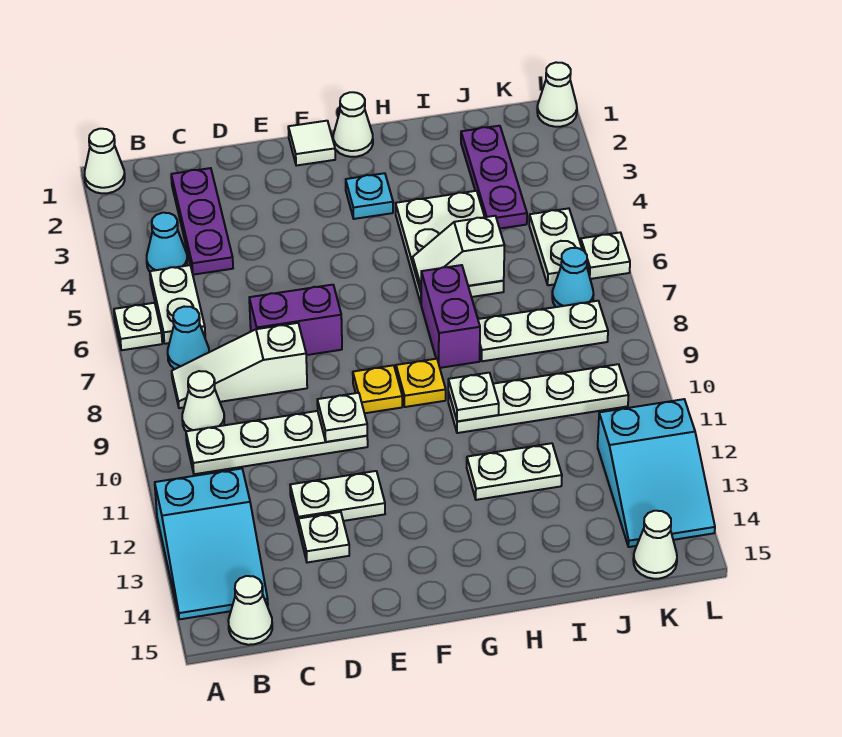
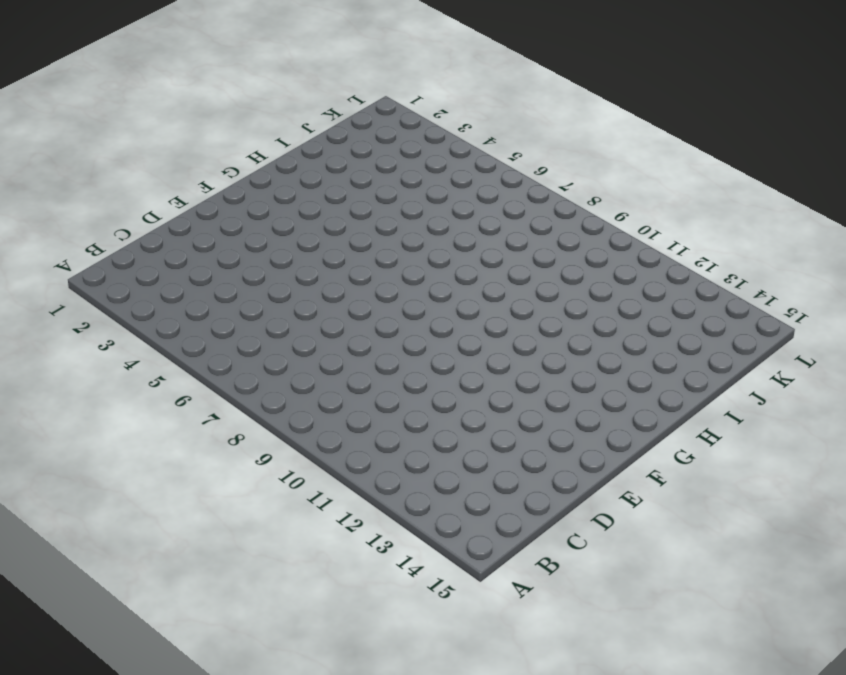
none -> white cone A1 level 1
none -> white plate A6 level 1
none -> cyan slope A12:B14 level 1 top 12
none -> cyan cone B4 level 1

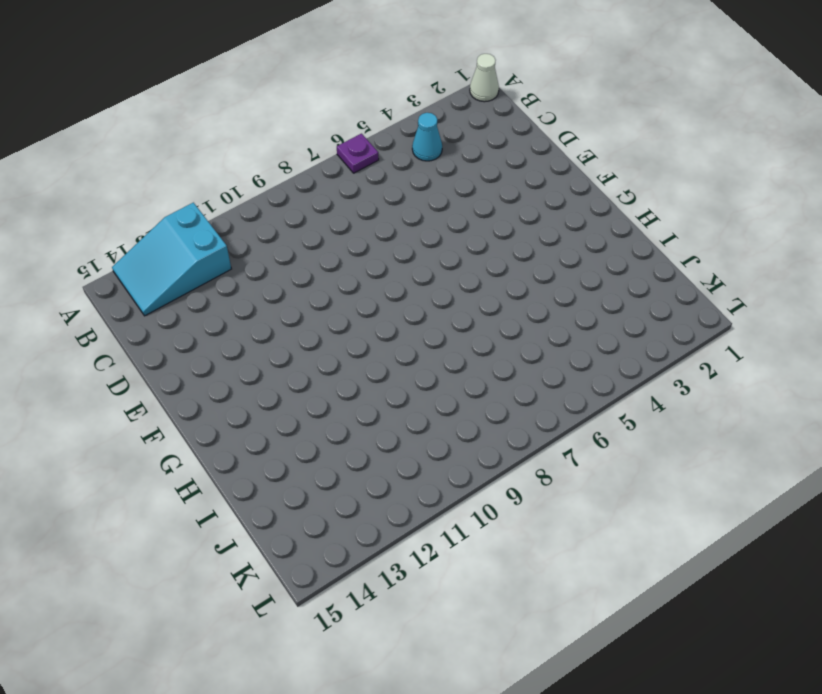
purple plate A6 level 1 -> white plate A6 level 1
none -> white plate B5:B6 level 1
none -> cyan cone B7 level 1
none -> white slope B8:D8 level 1 top D
none -> white cone B9 level 1

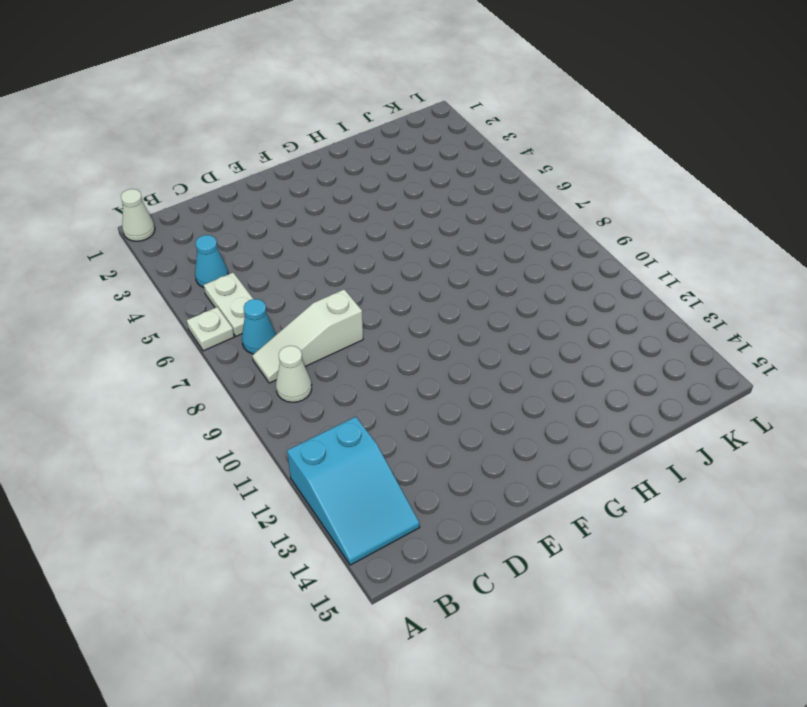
none -> white plate B10:E10 level 1
none -> white cone B15 level 1
none -> purple plate C2:C4 level 1
none -> purple brick D7:E7 level 1

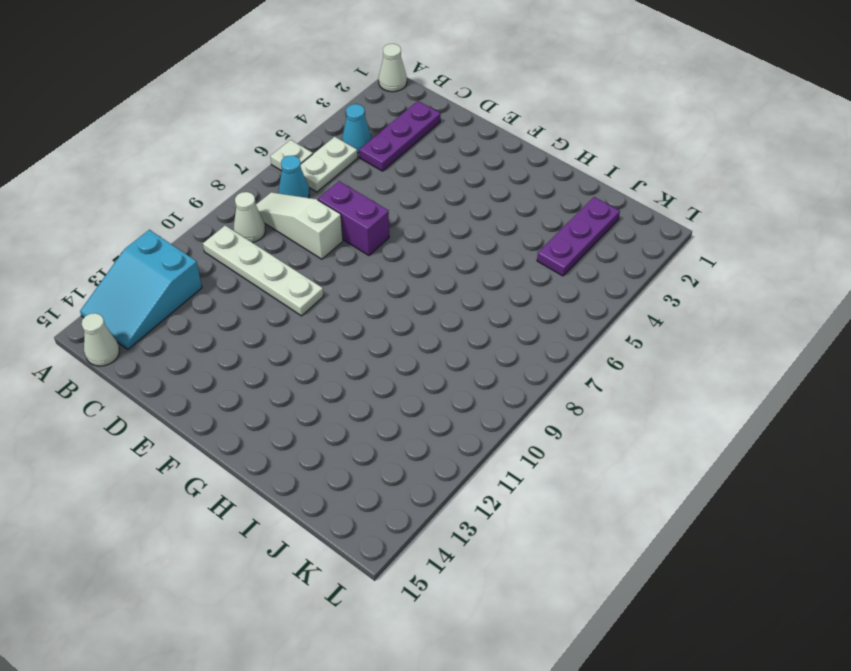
none -> white plate D12:E12 level 1
none -> white plate D13 level 1
none -> white tile F1 level 1
none -> yellow plate F9 level 1

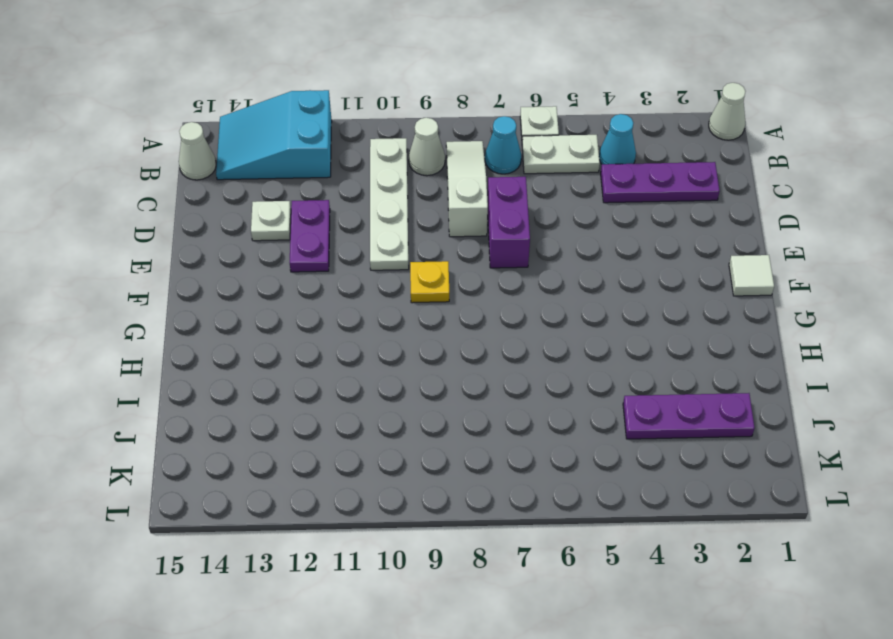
purple plate D12:E12 level 1 -> white plate D12:E12 level 1
none -> white cone G1 level 1
none -> cyan plate G3 level 1
none -> yellow plate G9 level 1
none -> white plate H4:I6 level 1

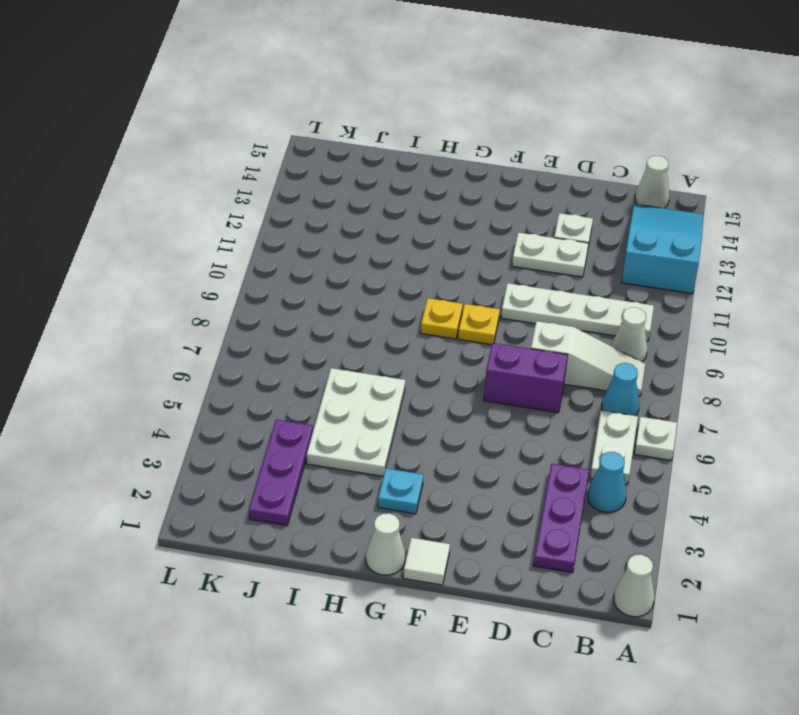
none -> purple brick H7:H8 level 1
none -> white plate H10:K10 level 1
none -> white plate H12:I12 level 1
none -> white plate I8:K8 level 1

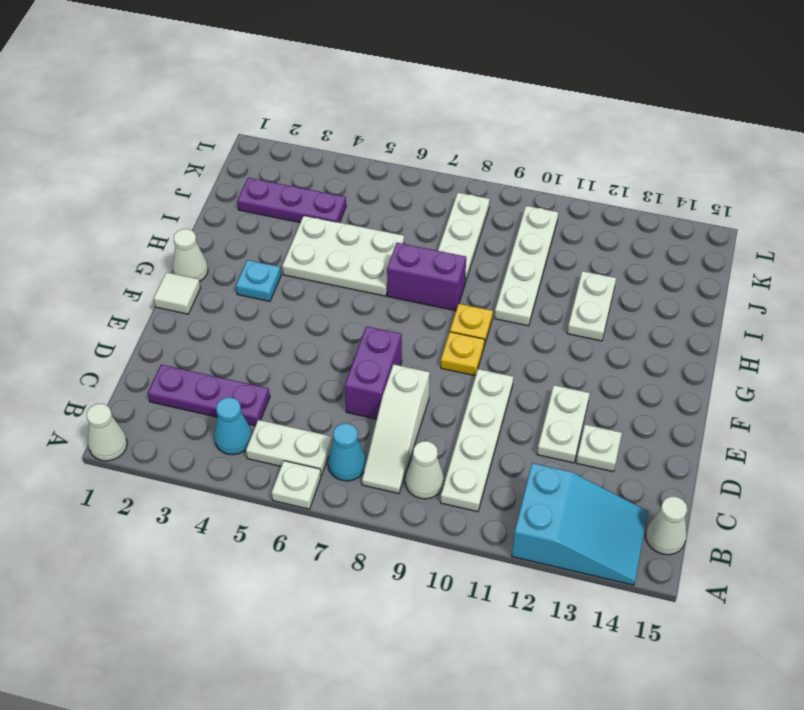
none -> white plate K5:K6 level 1
none -> cyan cone K7 level 1
none -> cyan slope K12:L14 level 1 top 12
none -> white cone K15 level 1

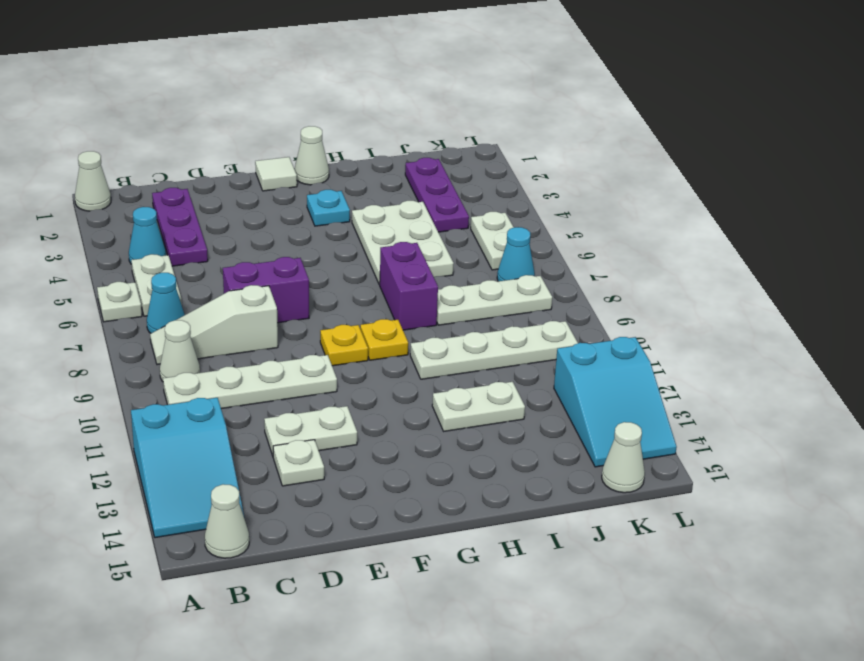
none -> white cone L1 level 1
none -> white plate L6 level 1
none -> white plate E10 level 2
none -> white slope H6:I6 level 2 top I

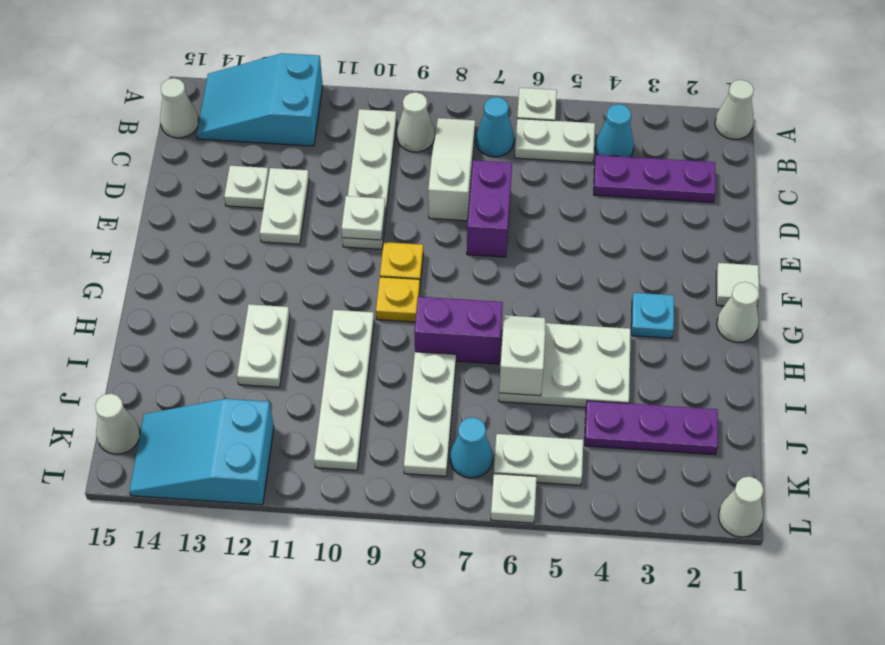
none -> white plate H10 level 2

